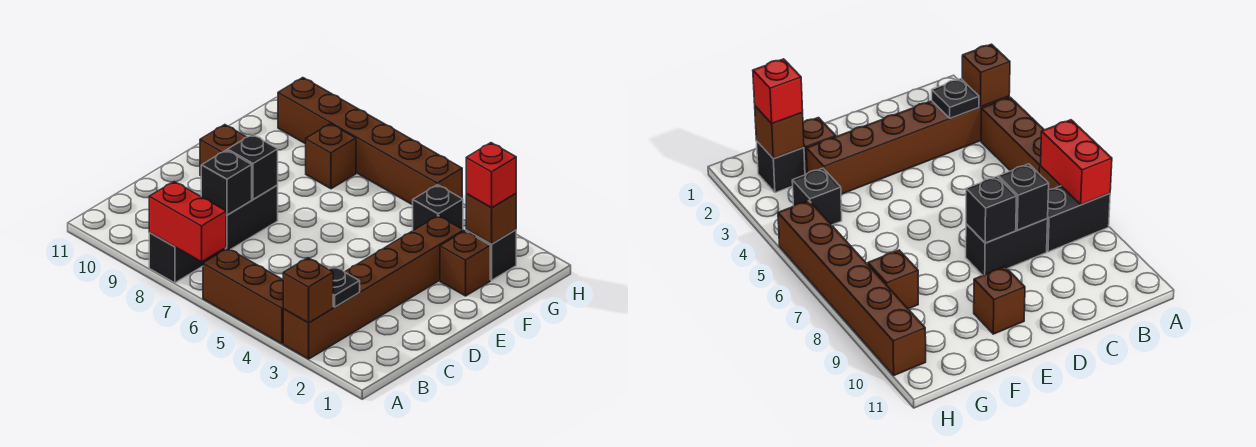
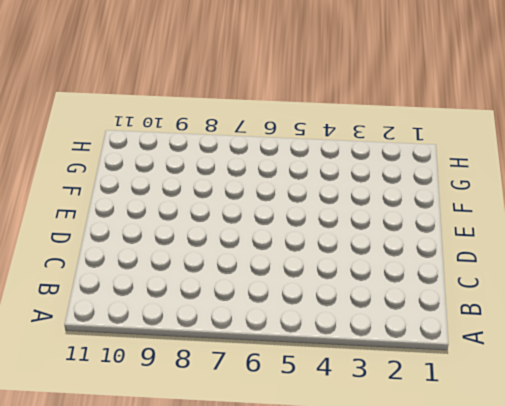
none -> brown brick A3:F3 level 1
none -> brown brick A4:A6 level 1
none -> black brick A8:B8 level 1

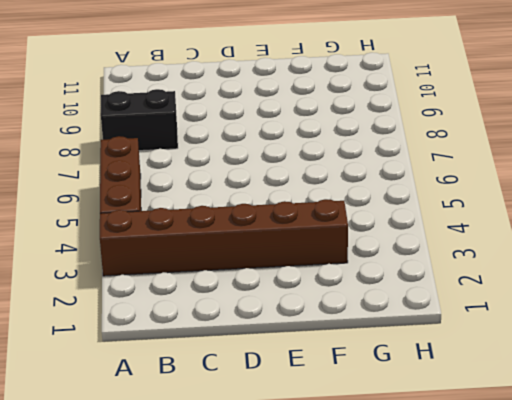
none -> black brick C8:D8 level 1
none -> brown brick E10 level 1
none -> brown brick F2 level 1

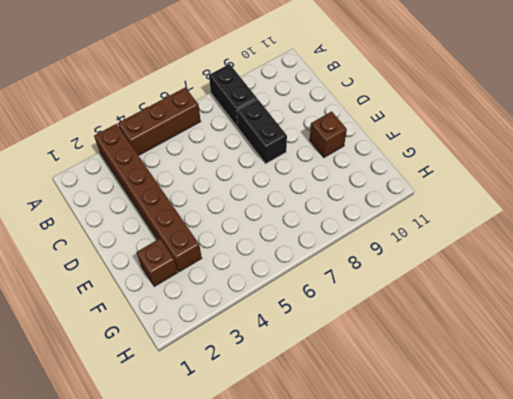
none -> black brick G2 level 1
none -> black brick G4 level 1
none -> brown brick G8 level 1

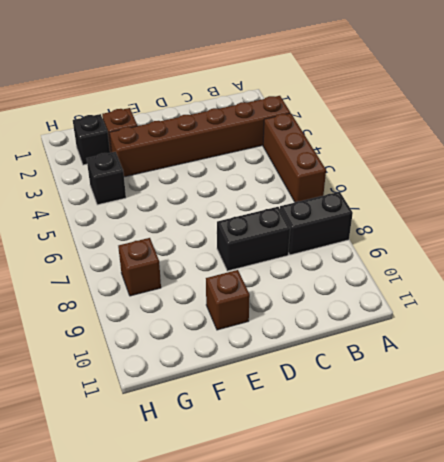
none -> brown brick H5:H10 level 1
none -> brown brick A3 level 2
none -> red brick A7:A8 level 2

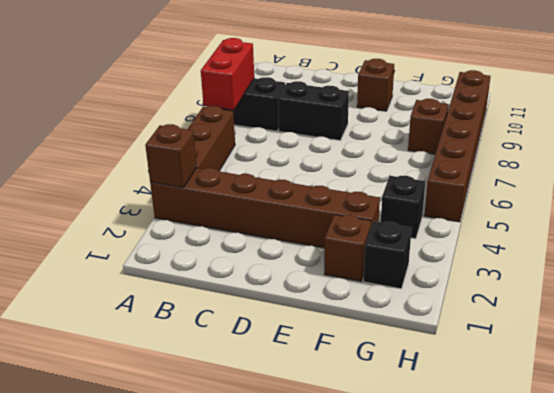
none -> black plate B3 level 2
none -> black brick C8 level 2
none -> black brick D8 level 2

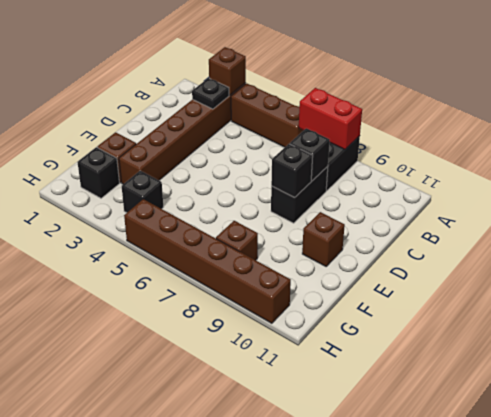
none -> brown brick G2 level 2
none -> red brick G2 level 3

